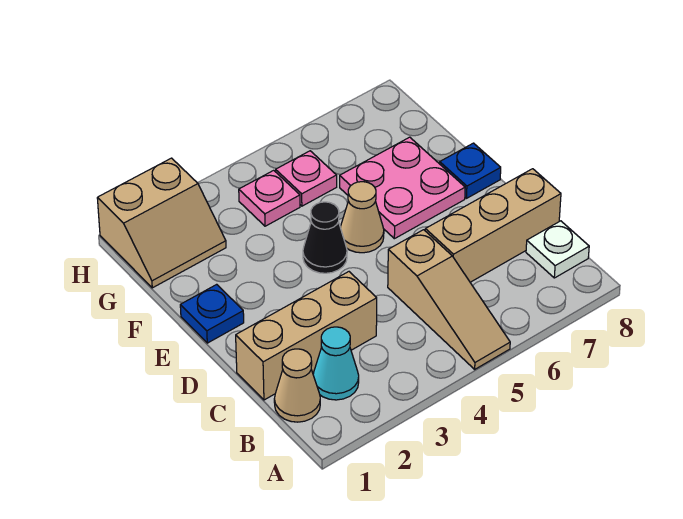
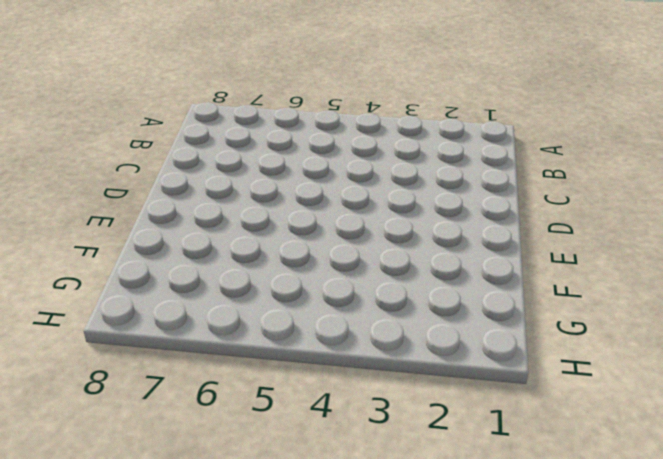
none -> tan slope A5:C5 level 1 top C
none -> tan cone B1 level 1
none -> cyan cone B2 level 1

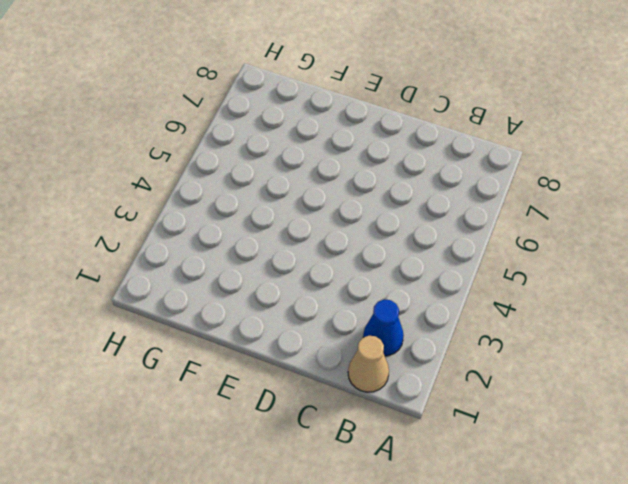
blue cone B2 level 1 -> cyan cone B2 level 1
none -> tan slope A5:C5 level 1 top C
none -> white plate B8 level 1
none -> tan brick C1:C3 level 1

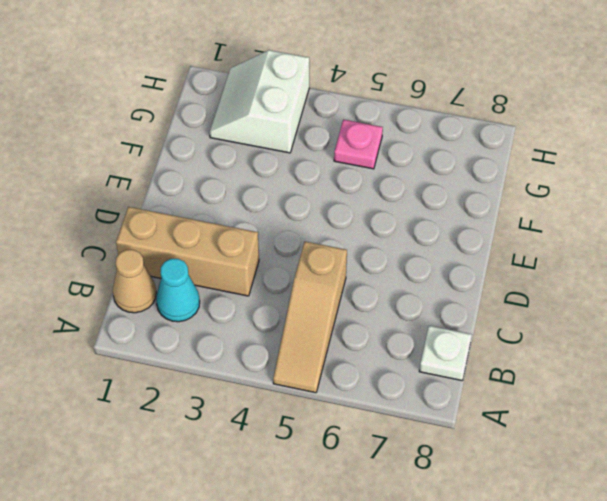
white slope G2:H3 level 1 top 3 -> tan slope G1:H2 level 1 top H
none -> tan brick C6:C8 level 1
none -> blue plate E1 level 1
none -> black cone E4 level 1

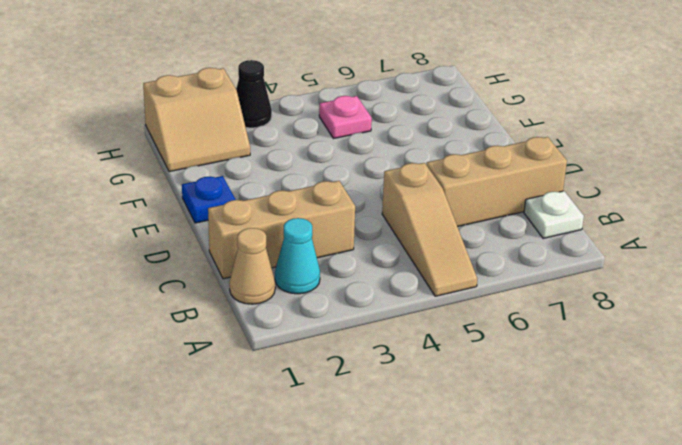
black cone H3 level 1 -> black cone E4 level 1
none -> tan cone E5 level 1
none -> pink plate E6:F7 level 1
none -> blue plate E8 level 1

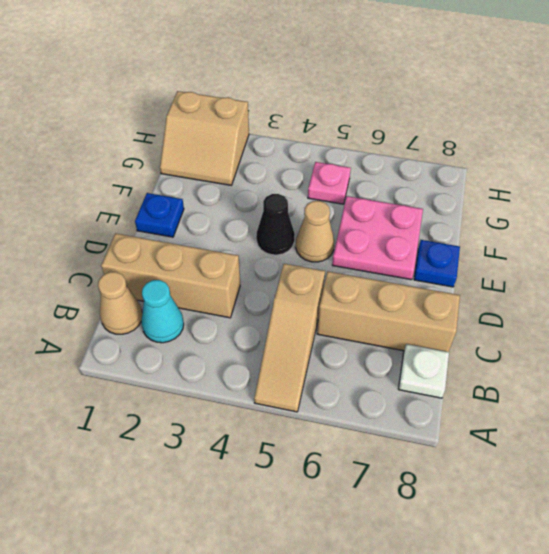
none -> pink plate G4 level 1

